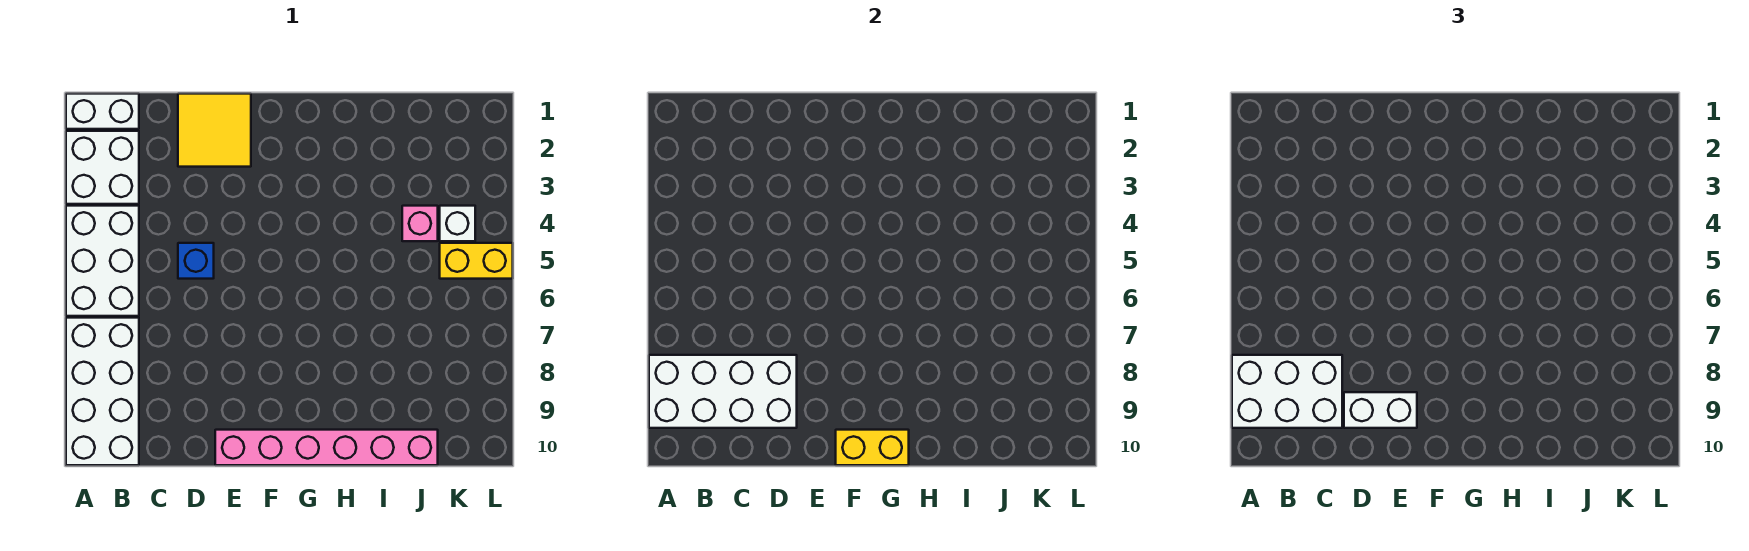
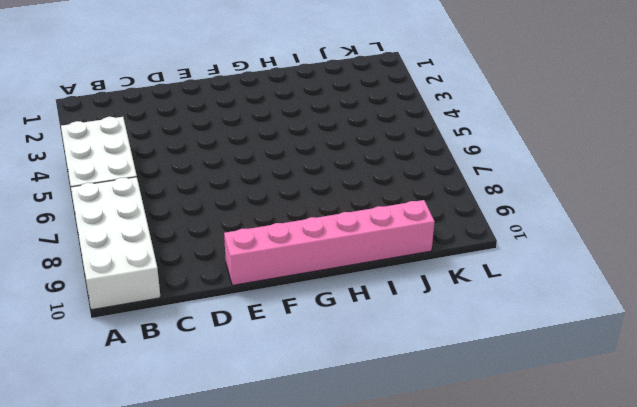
none -> white brick A1:B1 level 1
none -> white brick A2:B3 level 1
none -> yellow tile D1:E2 level 1

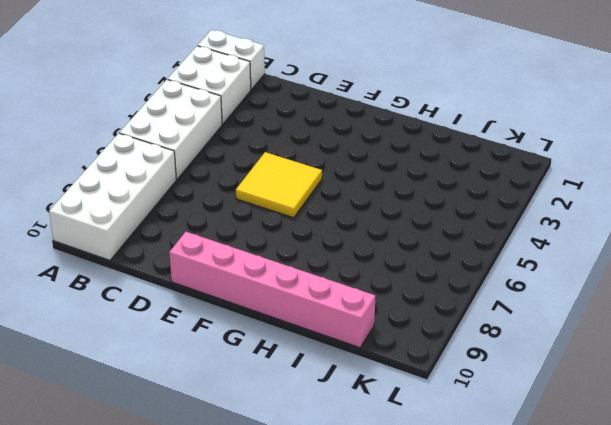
yellow tile E5:F6 level 1 -> yellow tile D1:E2 level 1
none -> blue brick D5 level 1
none -> pink brick J4 level 1
none -> white brick K4 level 1

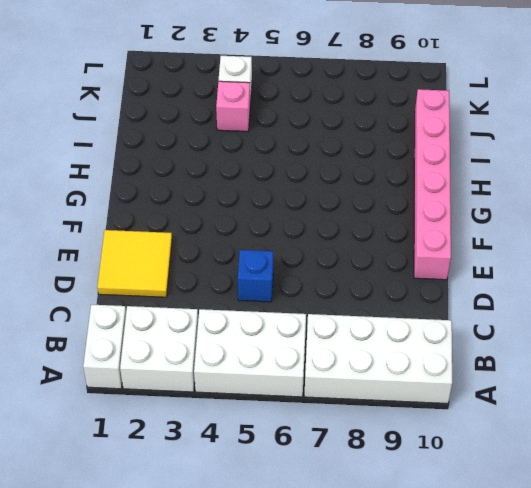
none -> yellow brick K5:L5 level 1
none -> white brick A8:D9 level 2
none -> yellow brick F10:G10 level 2

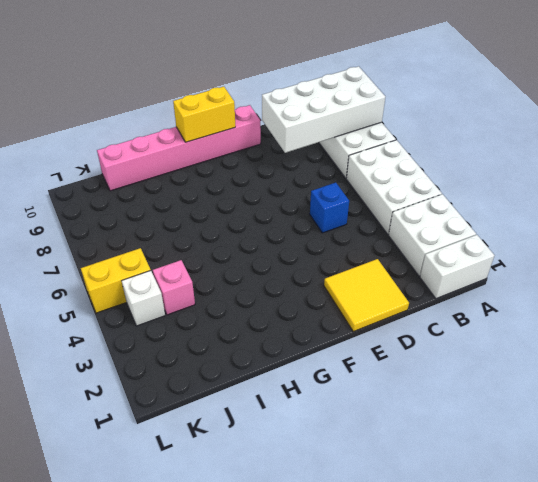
none -> white brick A8:C9 level 3
none -> white brick D9:E9 level 3

